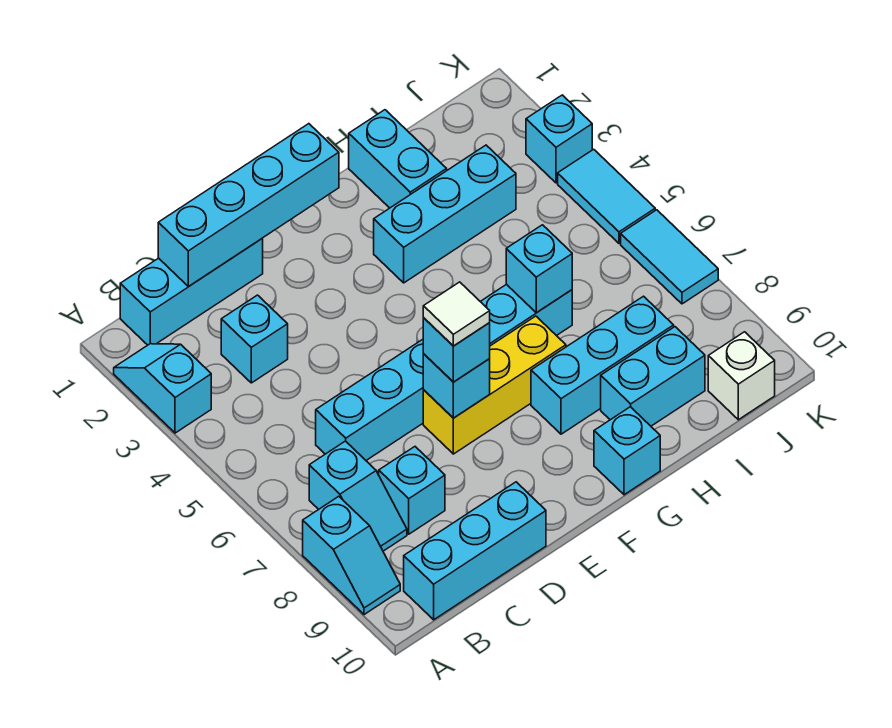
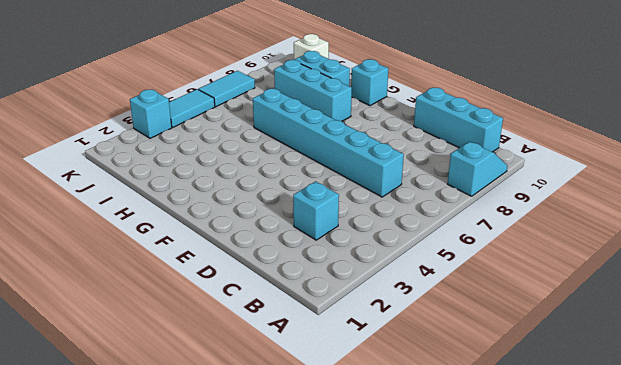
none -> cyan slope A2:A3 level 1 top 3
none -> cyan brick B1:D1 level 1
none -> cyan slope B7:B8 level 1 top 7

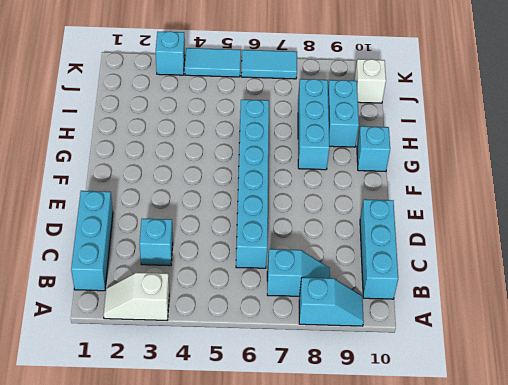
white slope A2:A3 level 1 top 3 -> cyan slope A2:A3 level 1 top 3
none -> cyan brick C8 level 1
none -> yellow brick E7:G7 level 1
none -> cyan brick G3:I3 level 1

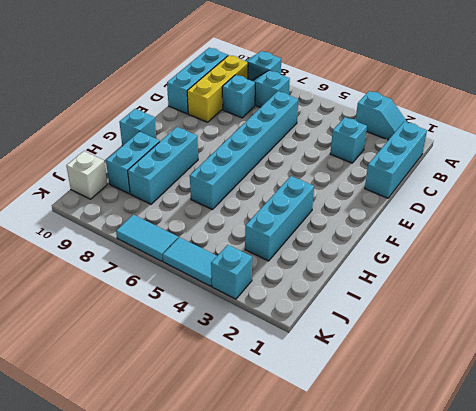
yellow brick B9:D9 level 1 -> yellow brick E7:G7 level 1
none -> cyan brick H1:H2 level 1
none -> cyan brick C1:F1 level 2
none -> cyan brick E7 level 2

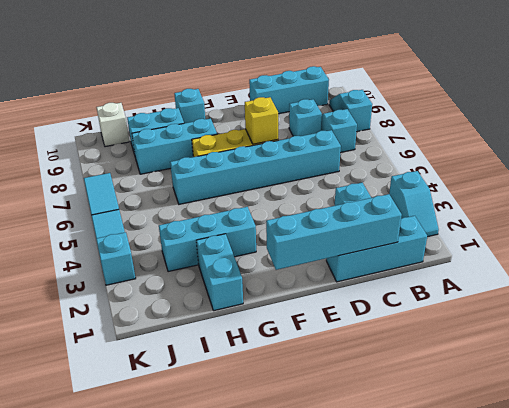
yellow brick E7 level 2 -> cyan brick E7 level 2
none -> cyan brick H6 level 2
none -> cyan brick E7 level 3
none -> white tile E7 level 4

